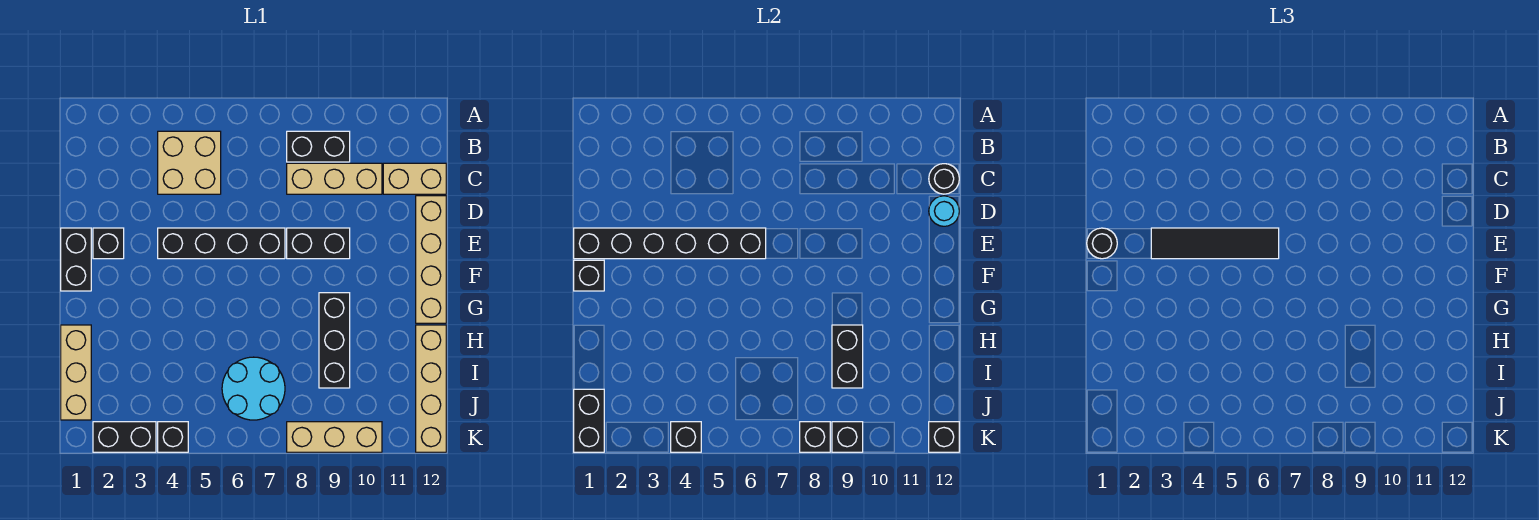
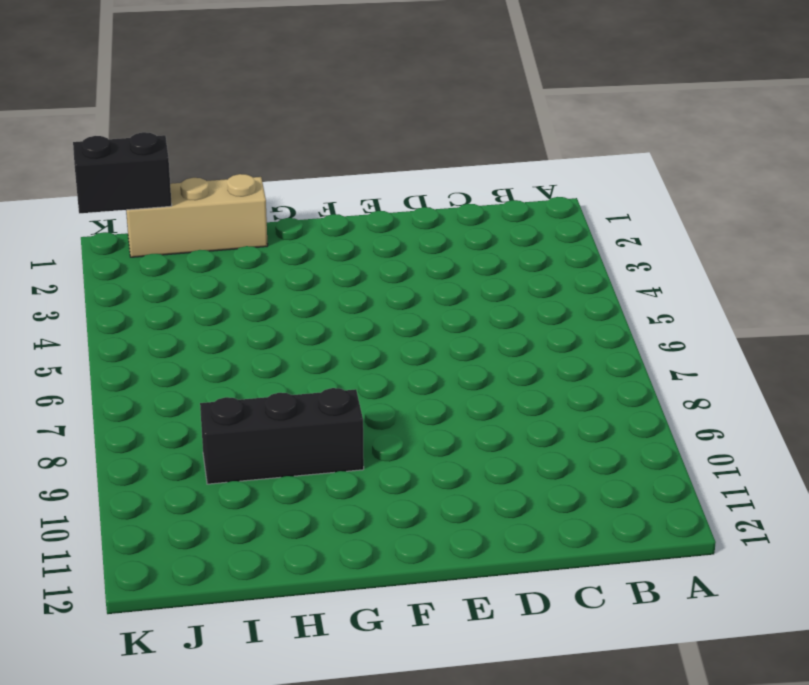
none -> tan brick B4:C5 level 1
none -> black brick B8:B9 level 1
none -> tan brick C8:C10 level 1

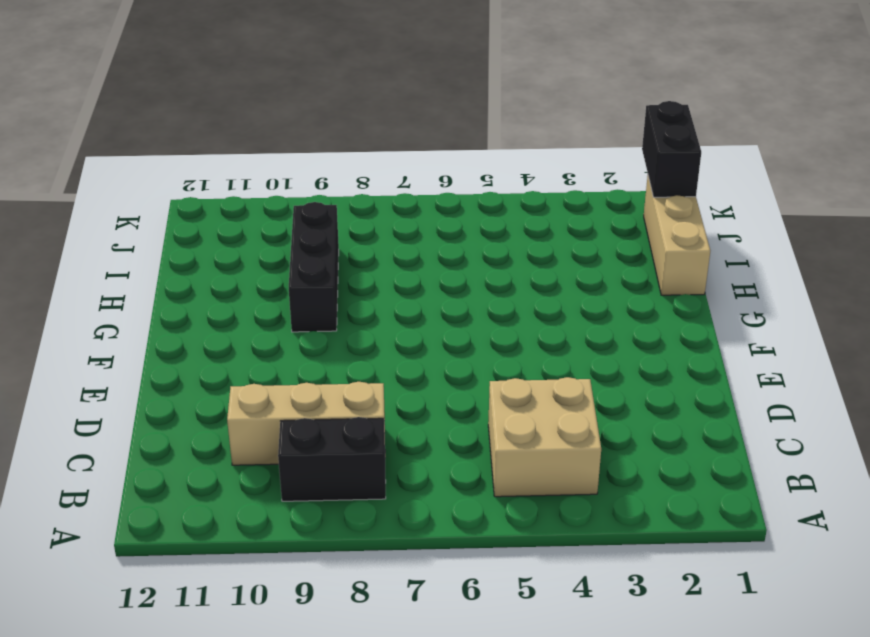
none -> tan brick C11:C12 level 1
none -> tan brick D12:G12 level 1
none -> black brick E1:F1 level 1

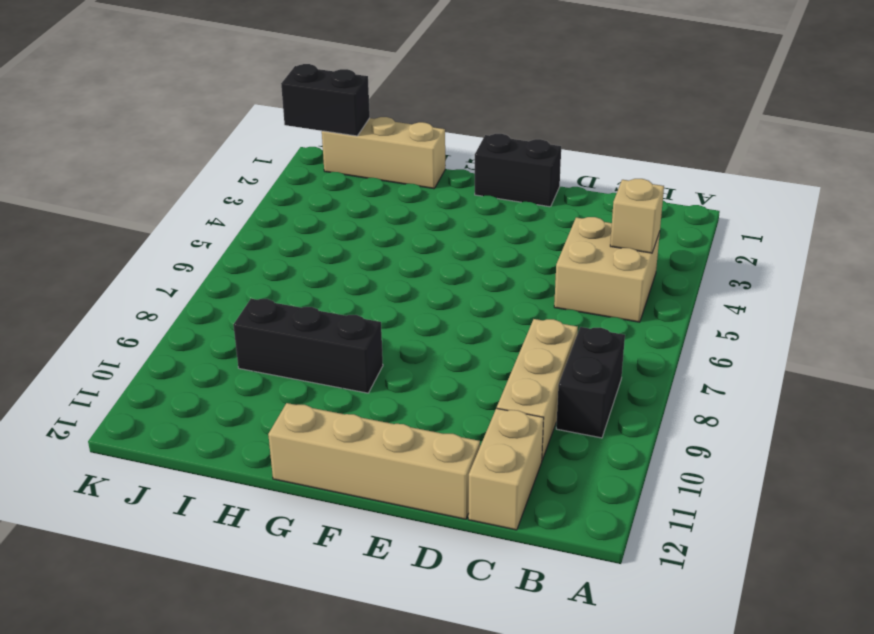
tan brick B4 level 2 -> none
none -> black brick E2 level 1
none -> black brick E4:E7 level 1
none -> black brick E8:E9 level 1

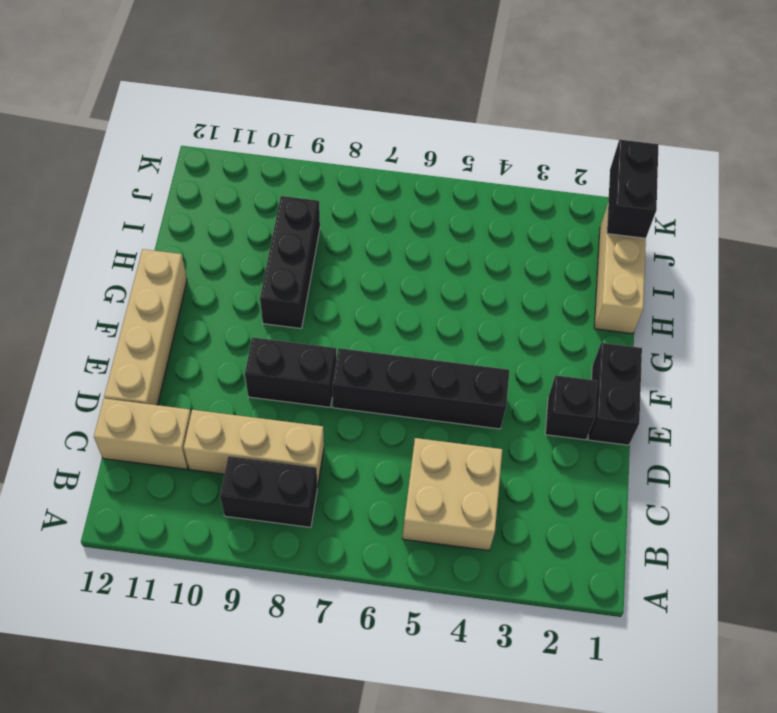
none -> tan brick H12:K12 level 1
none -> cyan round brick I6:J7 level 1
none -> black brick K2:K3 level 1

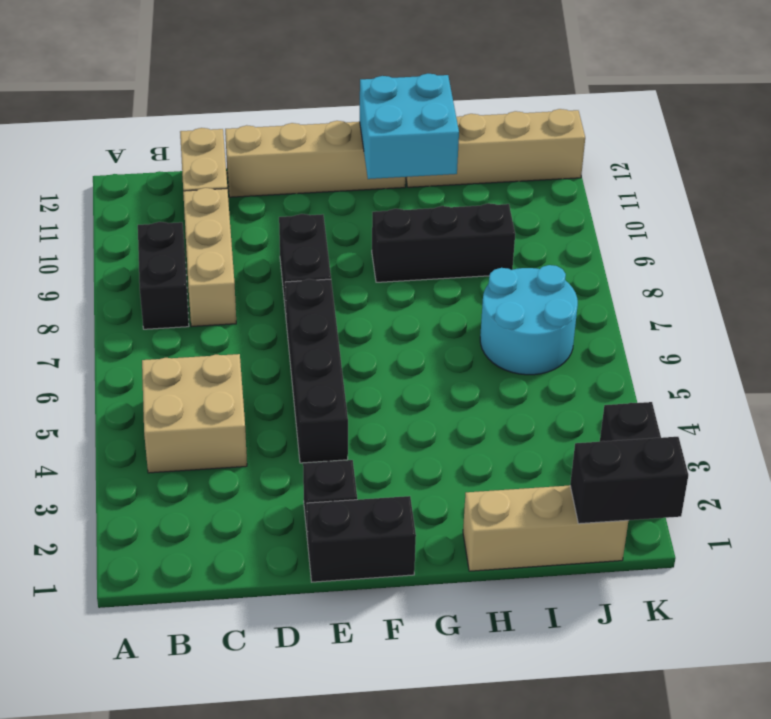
cyan brick G11:H12 level 2 -> none
none -> black brick K4 level 1
none -> tan brick K8:K10 level 1
none -> black round brick C12 level 2

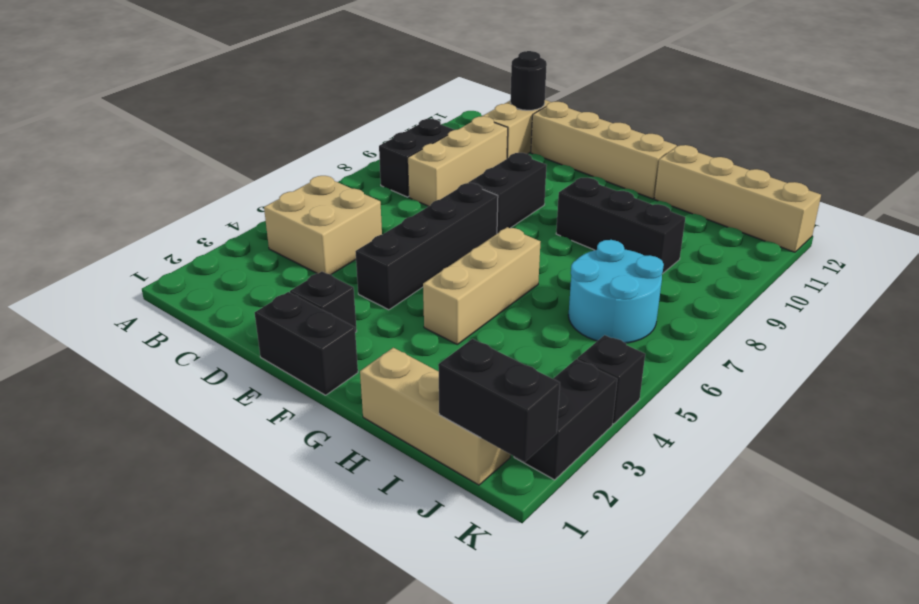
tan brick G4:G6 level 1 -> tan brick K8:K10 level 1
none -> cyan round brick D12 level 2
none -> black brick E1:E6 level 2
none -> black brick F1 level 2

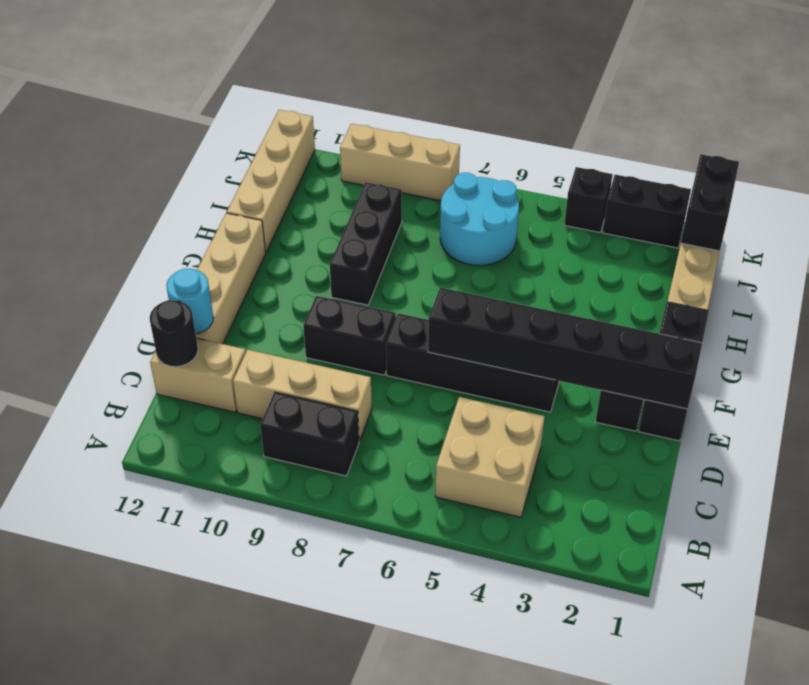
none -> black brick H9:I9 level 2
none -> black brick K4 level 2
none -> black brick K8 level 2

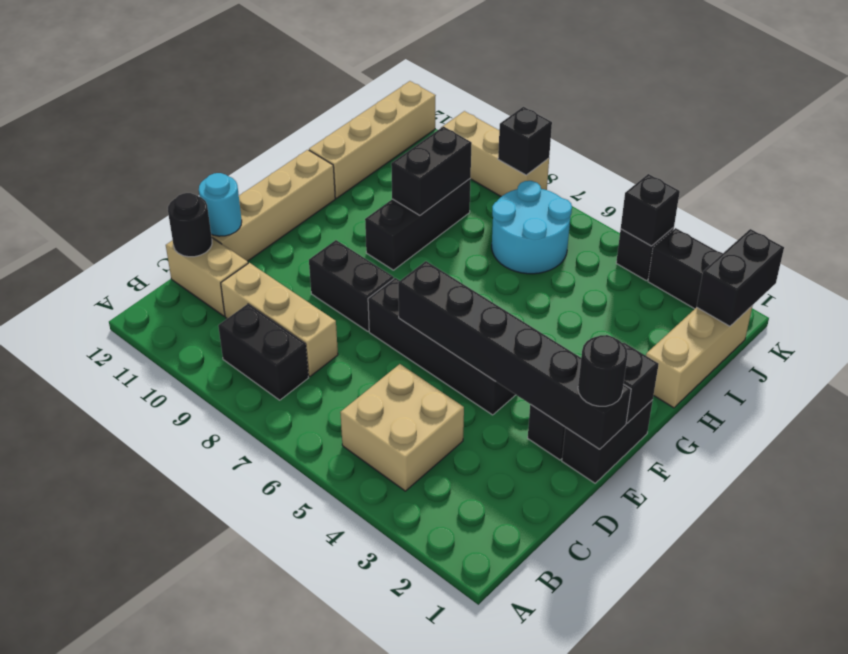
none -> black brick K9 level 2
none -> black brick K12 level 2
none -> black tile E3:E6 level 3

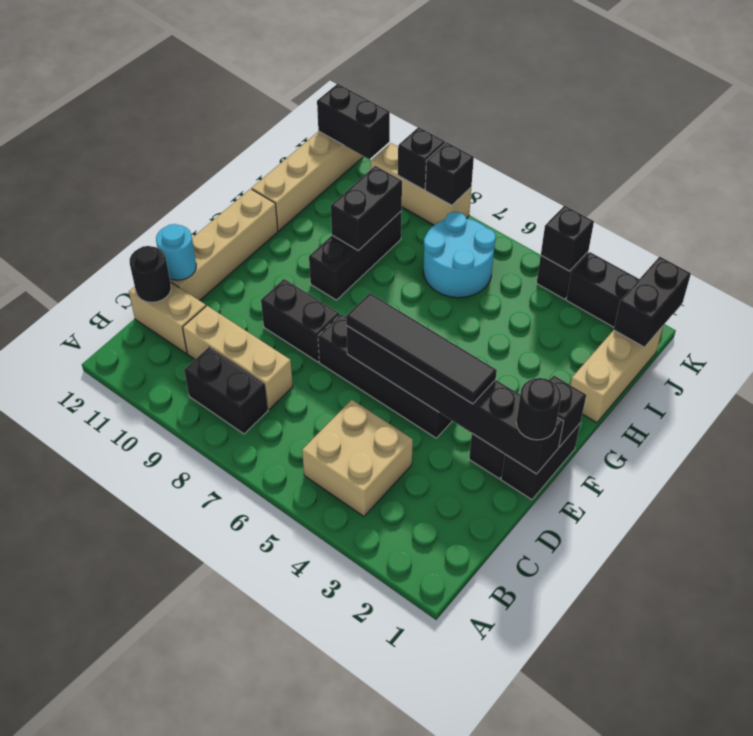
black brick K11:K12 level 2 -> black brick K12 level 2

